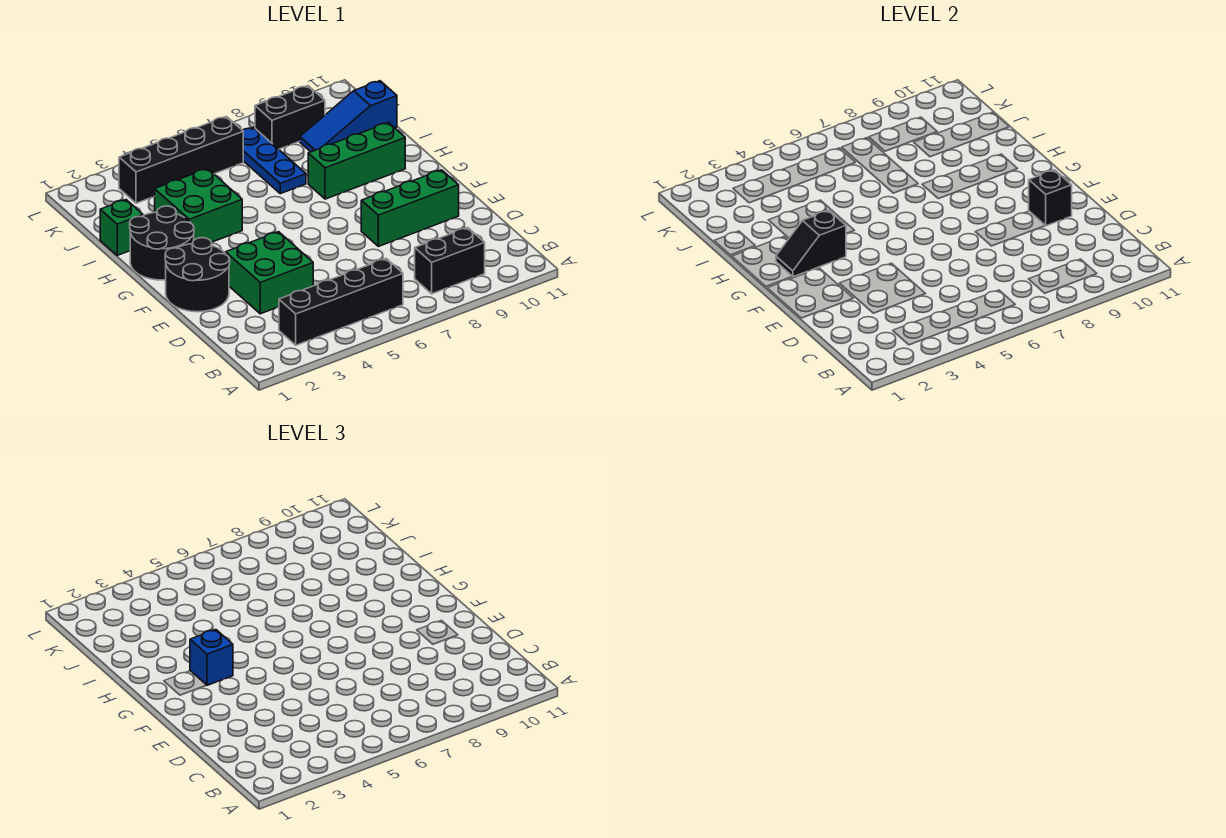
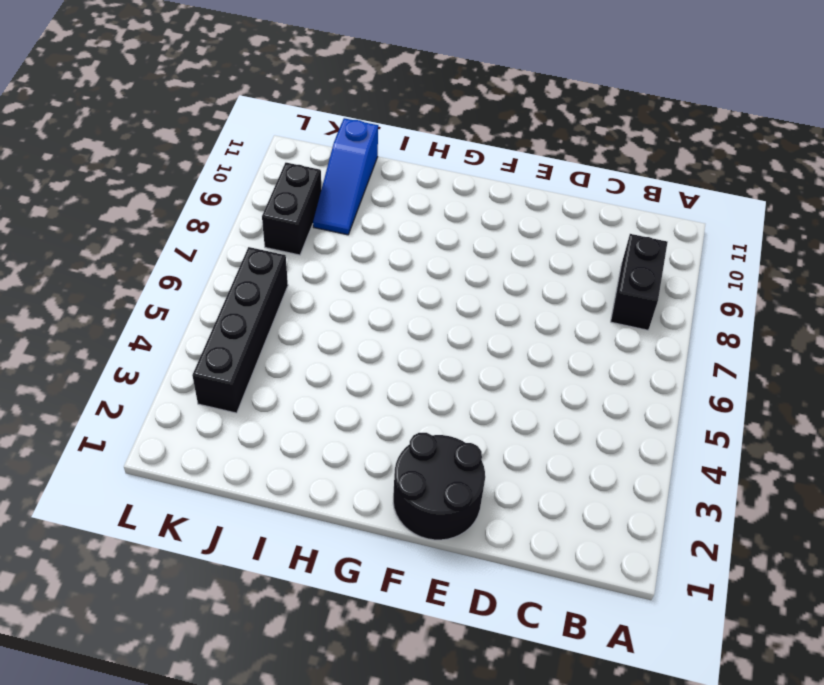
none -> black brick B3:B6 level 1
none -> green brick D3:E4 level 1
none -> green brick E8:E10 level 1

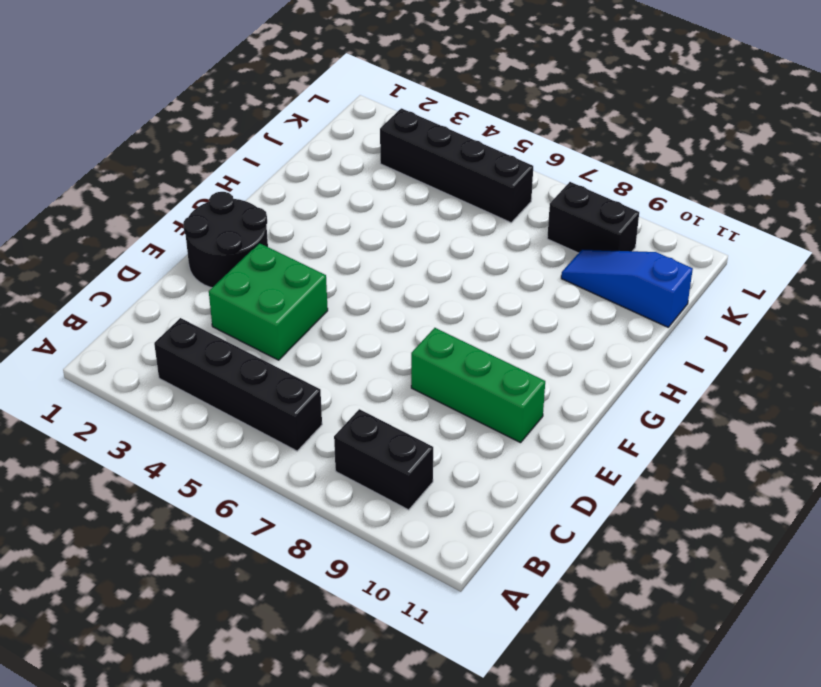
none -> black round brick G1:H2 level 1
none -> green brick H3:I4 level 1
none -> green brick H8:H10 level 1

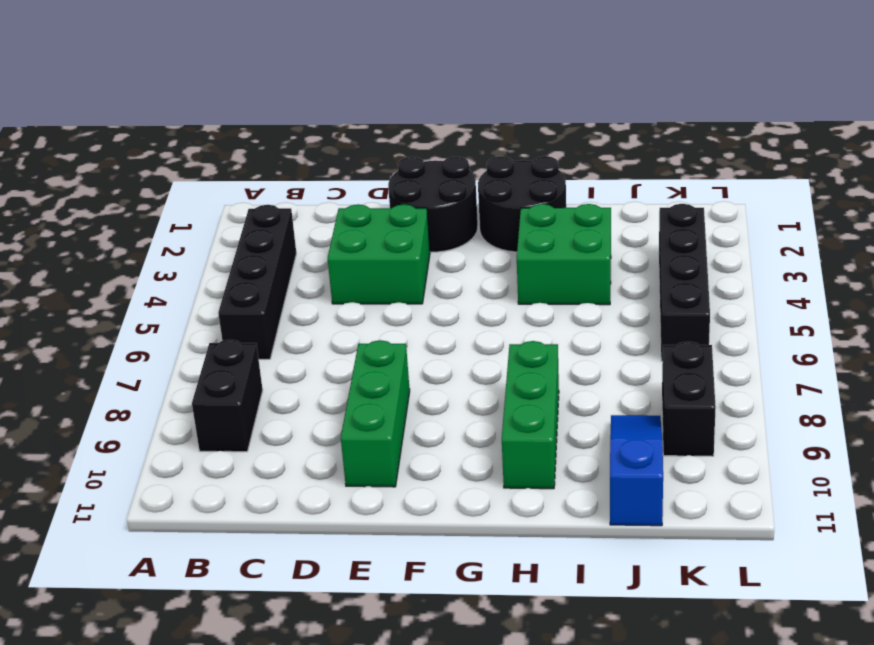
none -> green brick I1 level 1
none -> blue plate I7:K7 level 1
none -> black brick E10 level 2

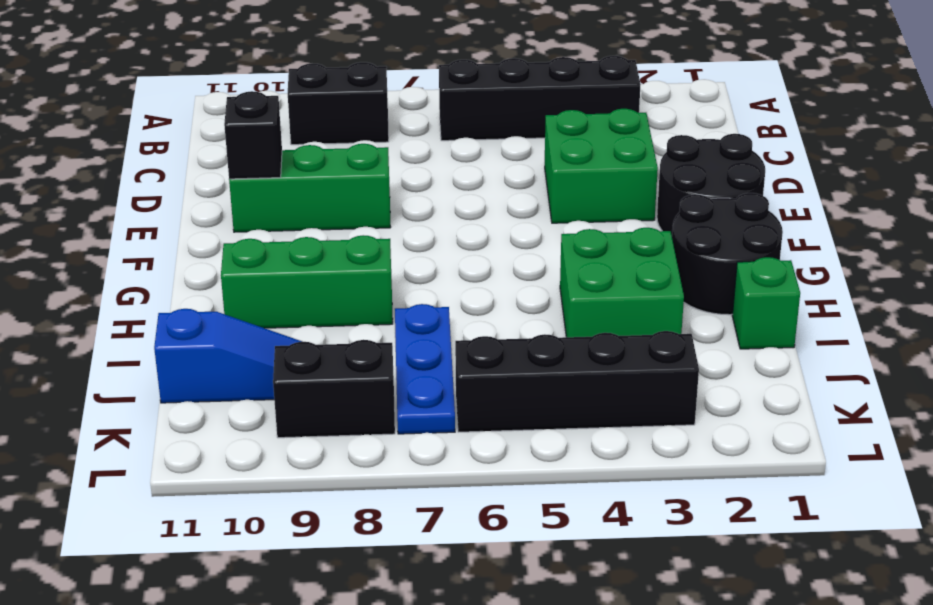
none -> black slope G2:G3 level 2 top 3
none -> blue brick G3 level 3

